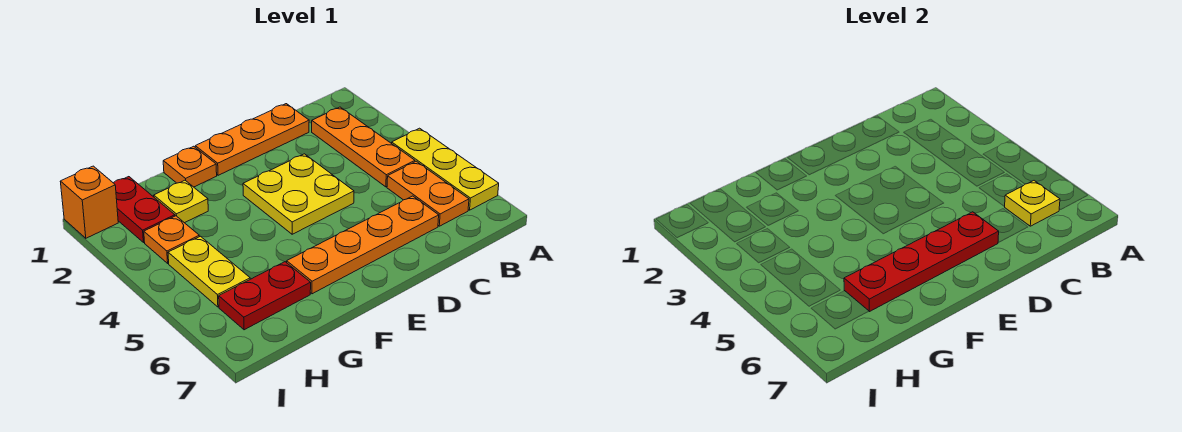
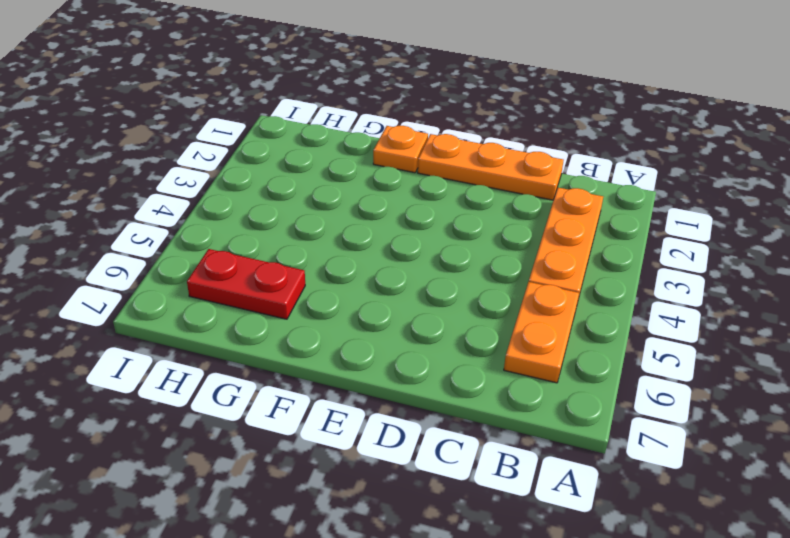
none -> yellow plate A4:A6 level 1
none -> orange plate C6:F6 level 1
none -> yellow plate D3:E4 level 1

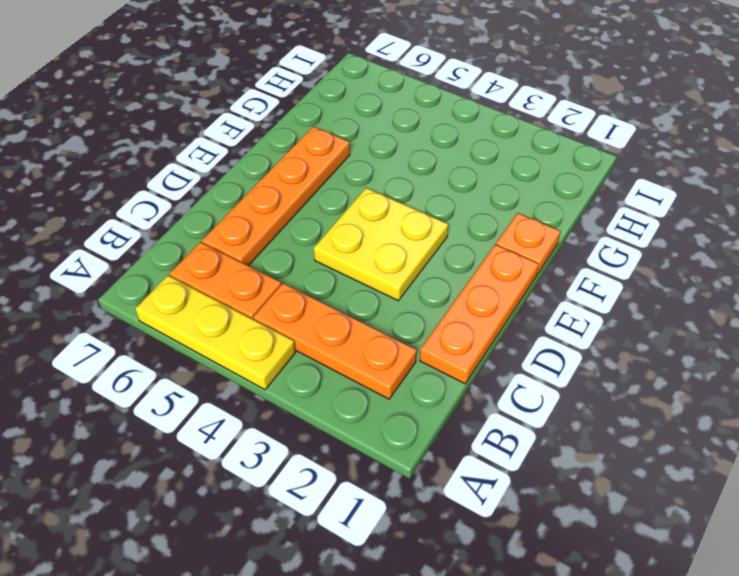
none -> yellow plate G2 level 1
none -> red plate G6:H6 level 1
none -> red plate H1:H2 level 1

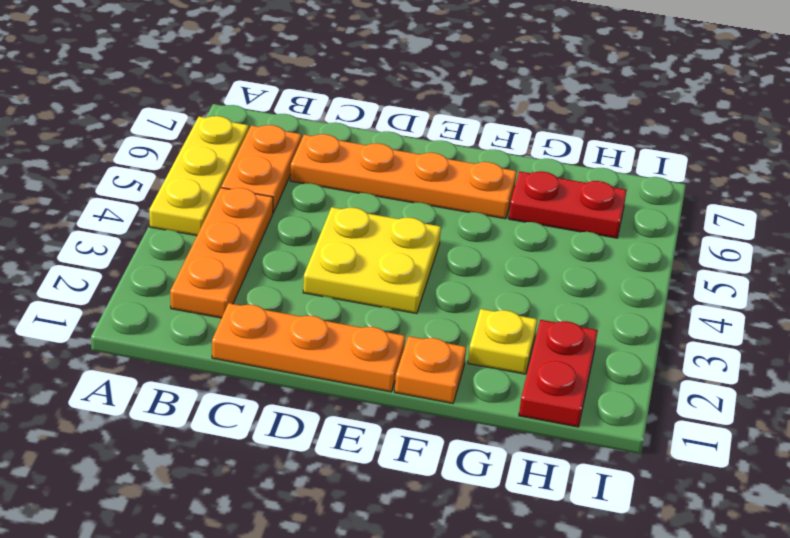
none -> orange plate H3 level 1
none -> yellow plate H4:H5 level 1
none -> orange brick I1 level 1

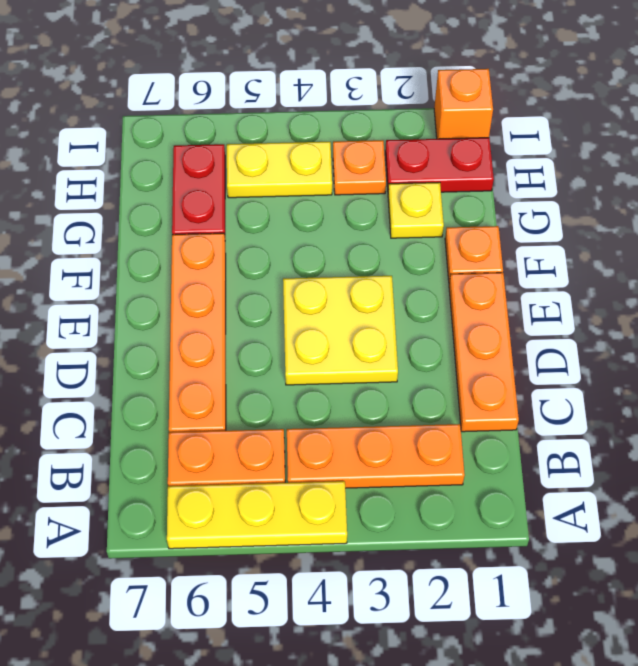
none -> yellow plate B6 level 2
none -> red plate D6:G6 level 2

